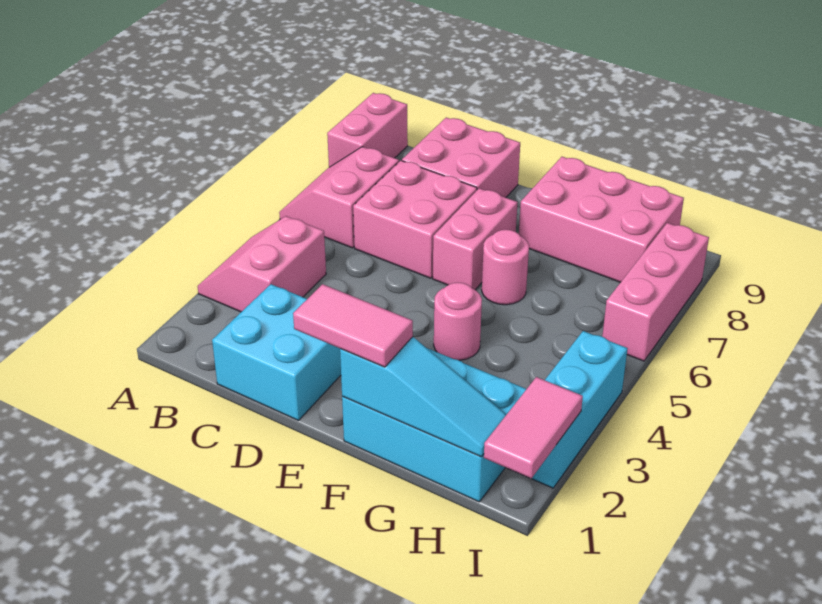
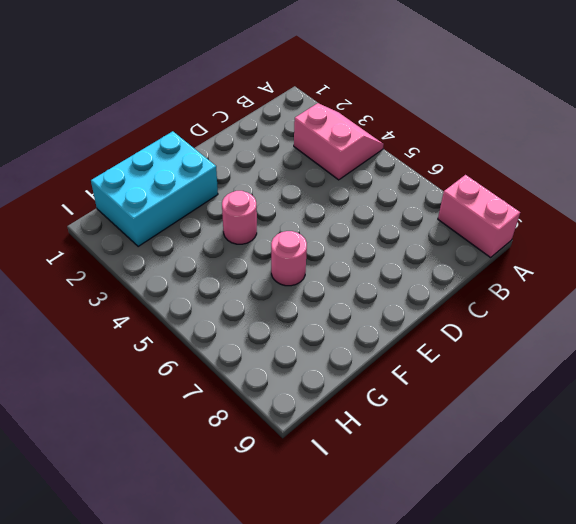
none -> pink slope A6:B7 level 1 top B
none -> cyan brick C1:D2 level 1
none -> pink brick C6:D7 level 1

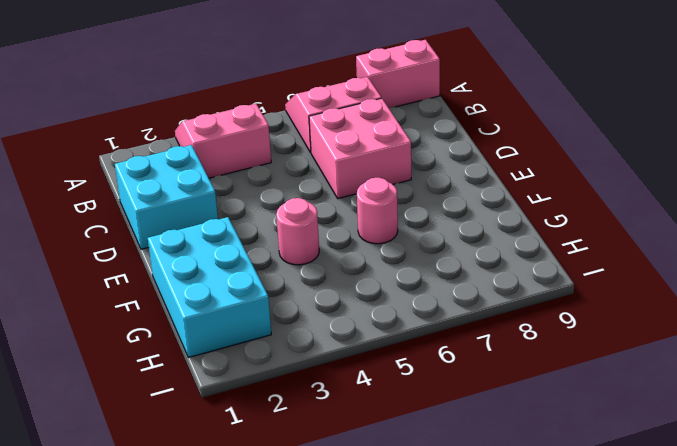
none -> pink brick C8:D9 level 1
none -> pink brick E6:E7 level 1
none -> pink brick F8:H9 level 1

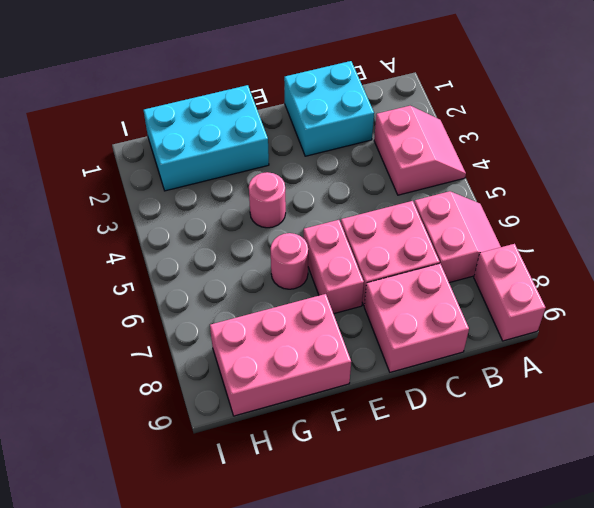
none -> cyan brick I2:I4 level 1
none -> pink brick I6:I8 level 1
none -> cyan slope F1:H1 level 2 top F

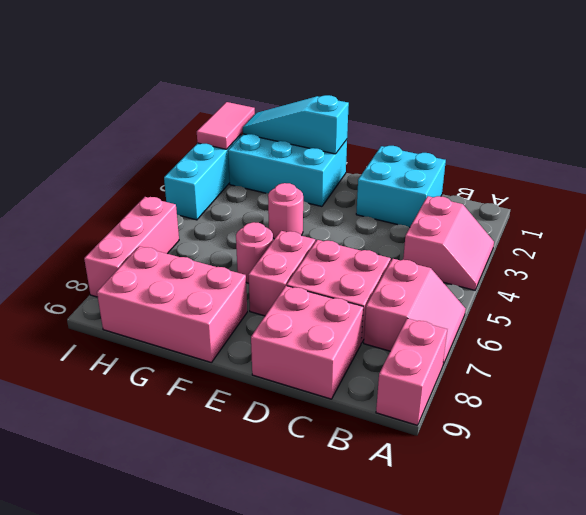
none -> pink tile E1:F1 level 3

